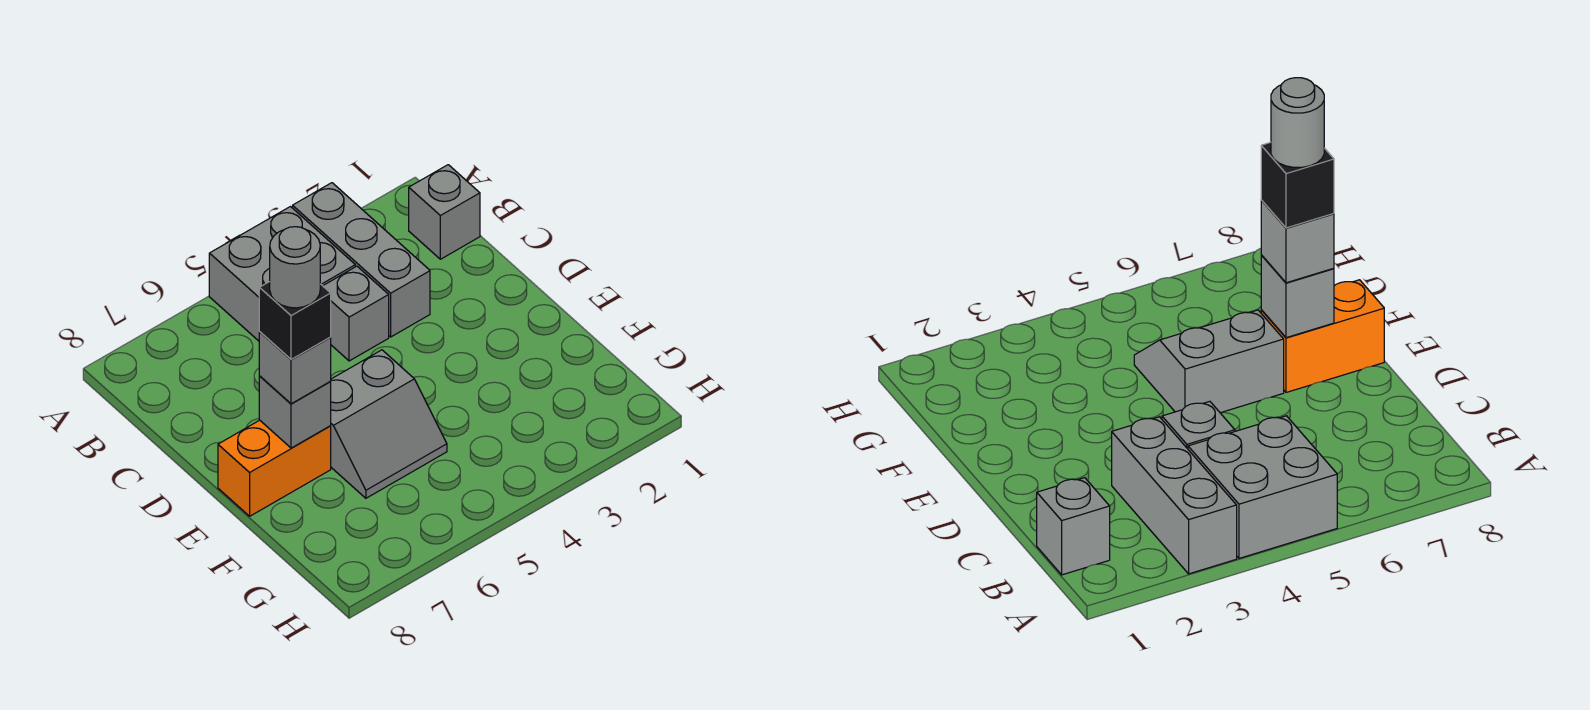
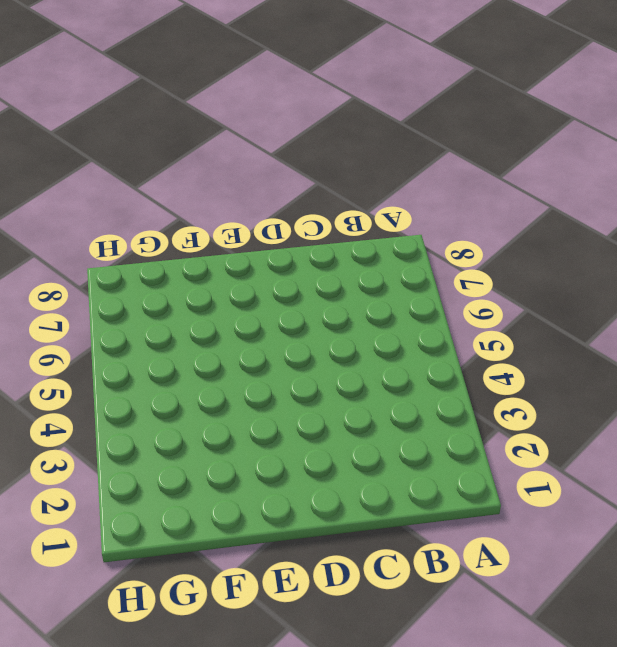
none -> grey brick A3:C3 level 1
none -> grey brick A4:B5 level 1

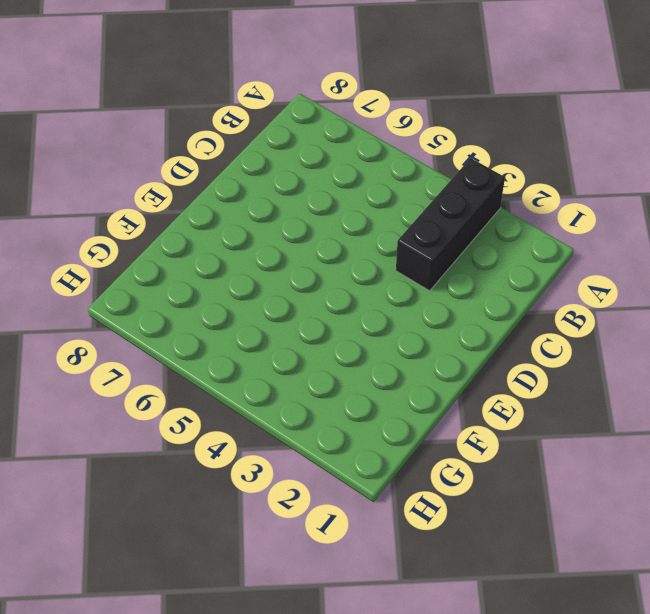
black brick A3:C3 level 1 -> grey brick A3:C3 level 1
none -> grey brick A4:B5 level 1
none -> grey brick B1 level 1

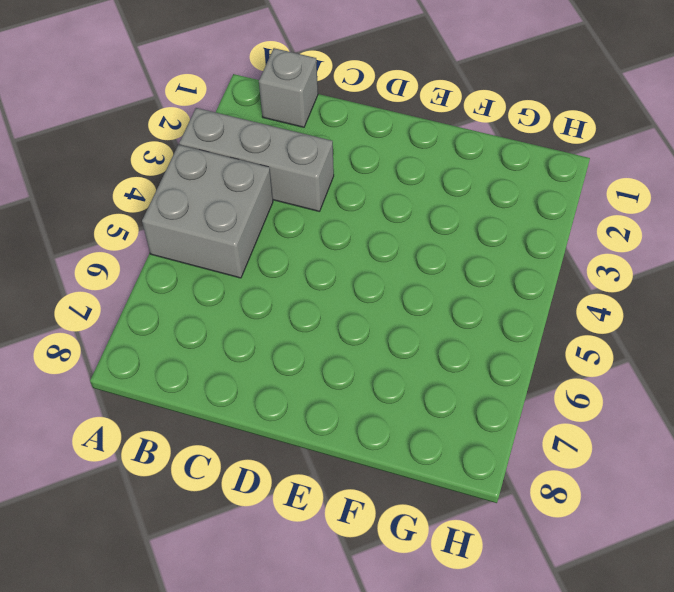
none -> grey brick C4 level 1
none -> grey slope E5:F6 level 1 top E

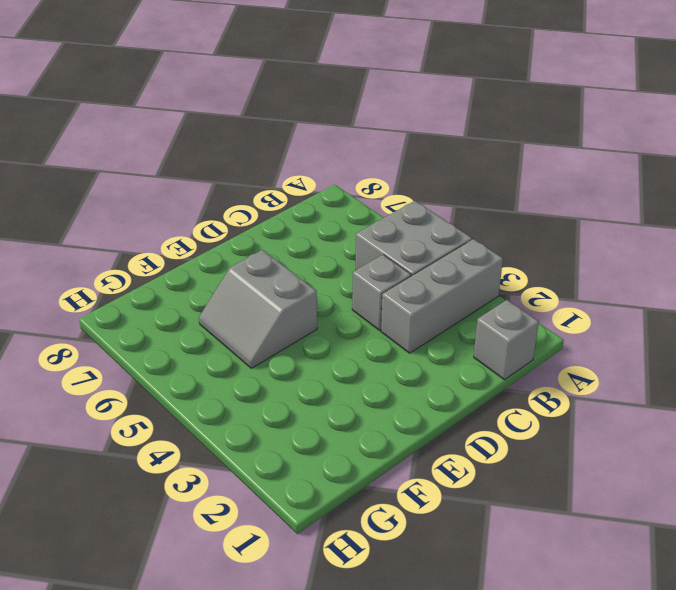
none -> orange brick E7:E8 level 1
none -> grey brick E7 level 2

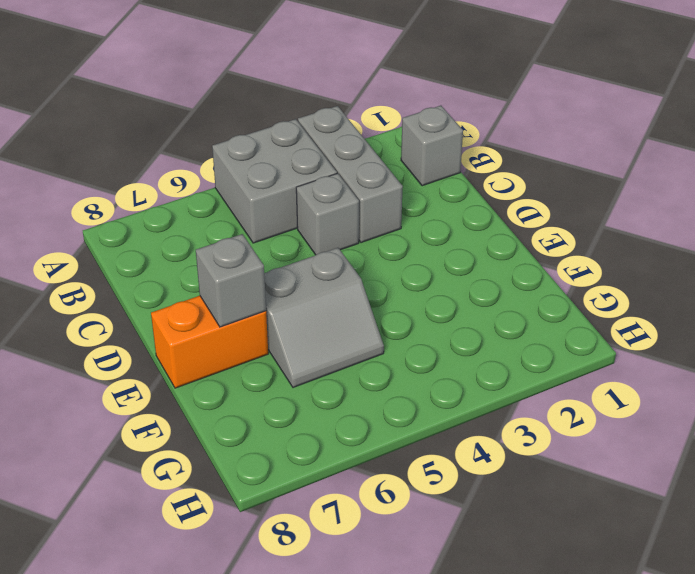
none -> grey brick E7 level 3
none -> black brick E7 level 4

